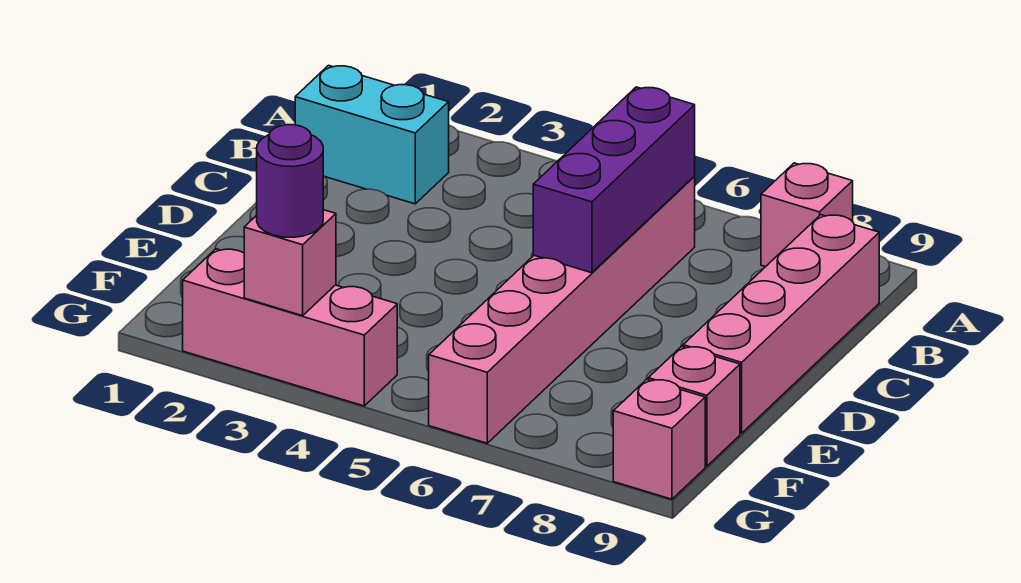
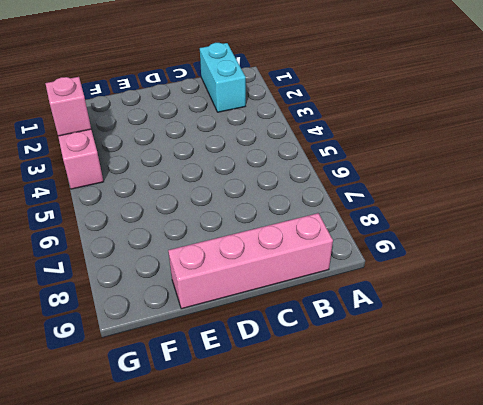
none -> pink brick A8 level 1
none -> pink brick B6:G6 level 1

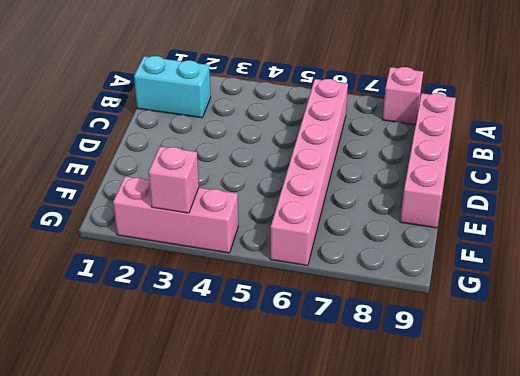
none -> pink brick F9 level 1
none -> pink brick G9 level 1

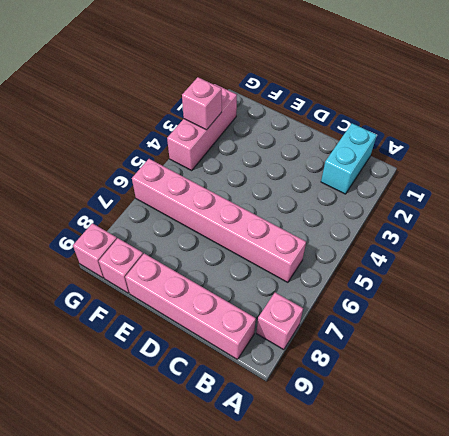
none -> purple brick B6:D6 level 2
none -> purple round brick G3 level 3

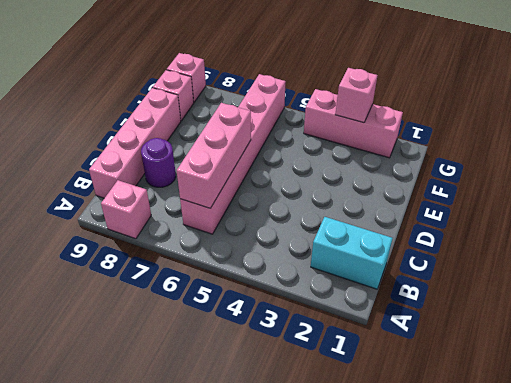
pink brick B6:D6 level 2 -> purple brick B6:D6 level 2
purple round brick C8 level 1 -> purple round brick G3 level 3

